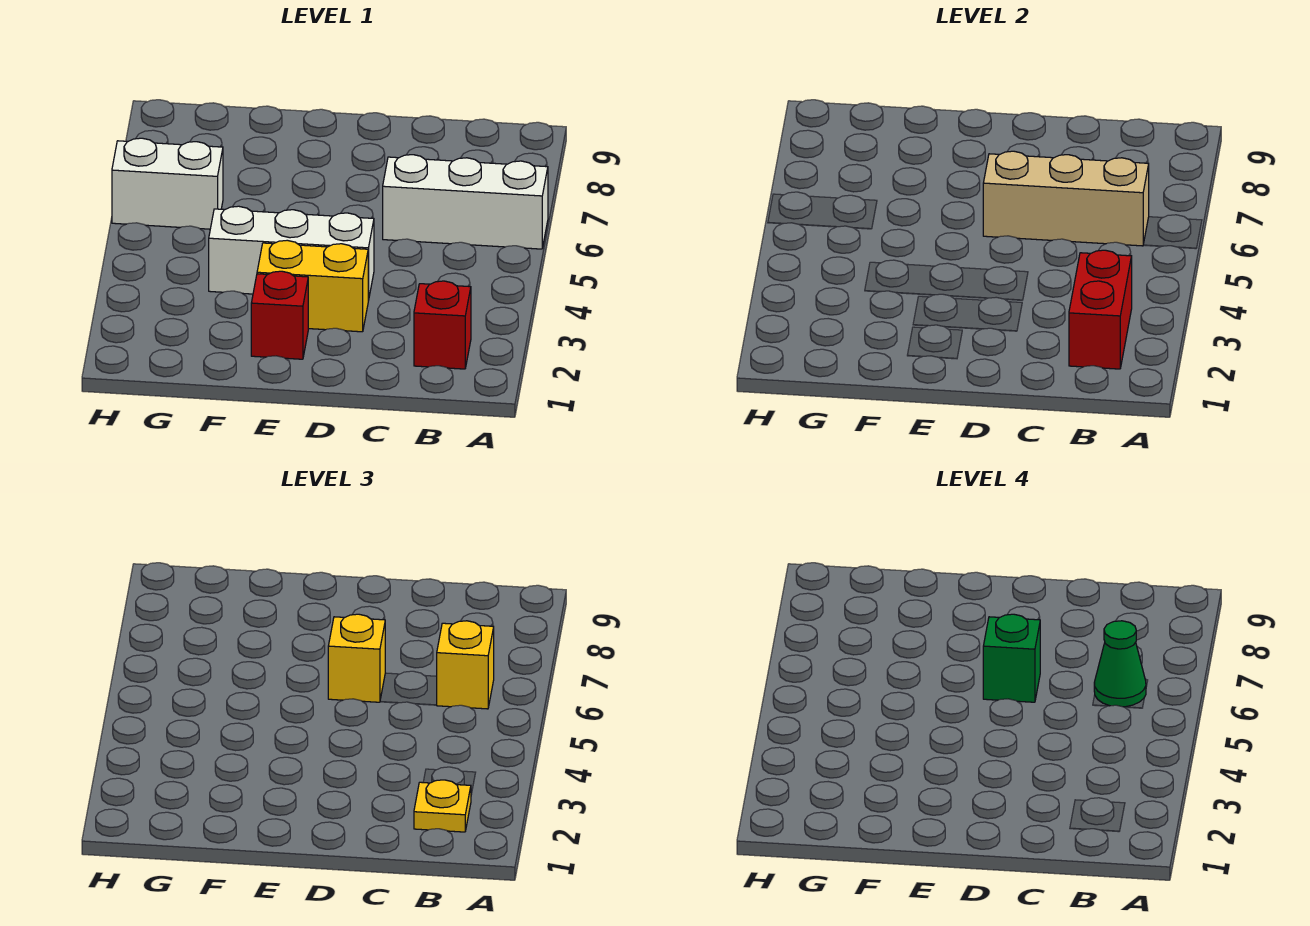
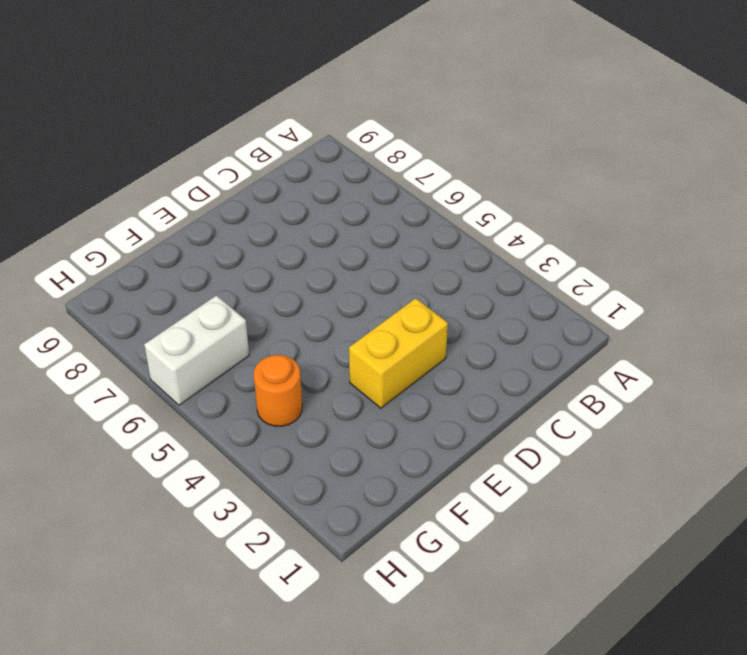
orange round brick G4 level 1 -> none
none -> white brick A6:C6 level 1
none -> red brick B2 level 1
none -> white brick D4:F4 level 1

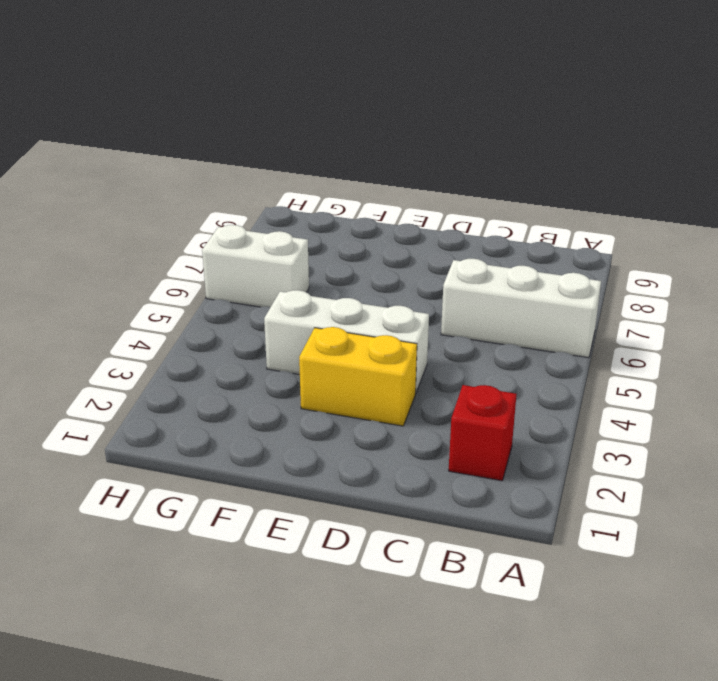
none -> red brick E2 level 1
none -> red brick B2:B3 level 2
none -> tan brick B6:D6 level 2

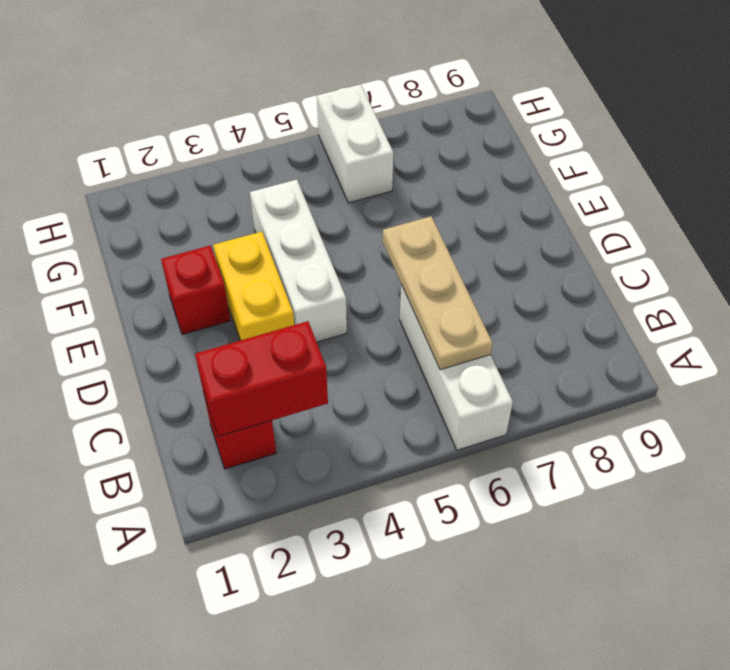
tan plate B6:D6 level 2 -> tan brick B6:D6 level 2
none -> yellow plate B2 level 3
none -> yellow brick B6 level 3
none -> yellow brick D6 level 3

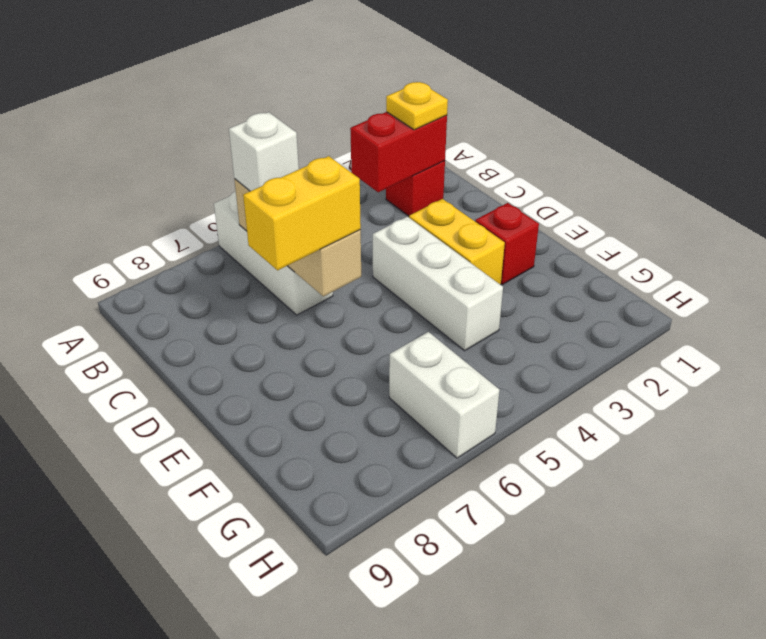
white brick B6 level 3 -> yellow brick B6 level 3
yellow brick D6:D7 level 3 -> yellow brick D6 level 3
none -> green cone B6 level 4
none -> green brick D6 level 4

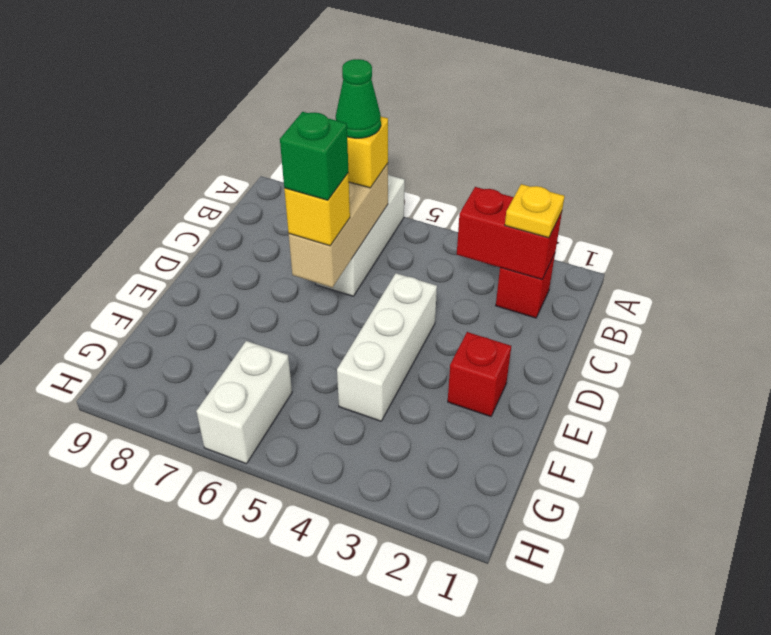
none -> yellow brick D3:E3 level 1

